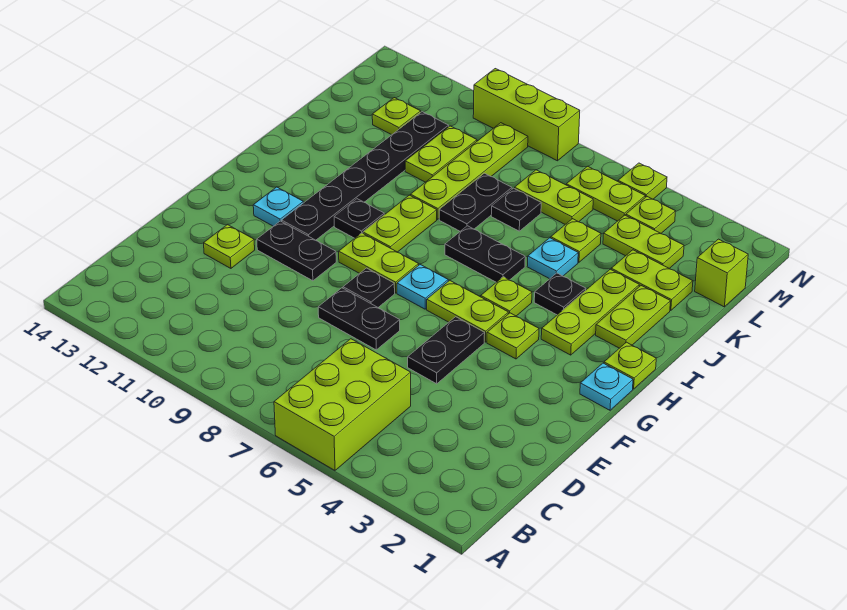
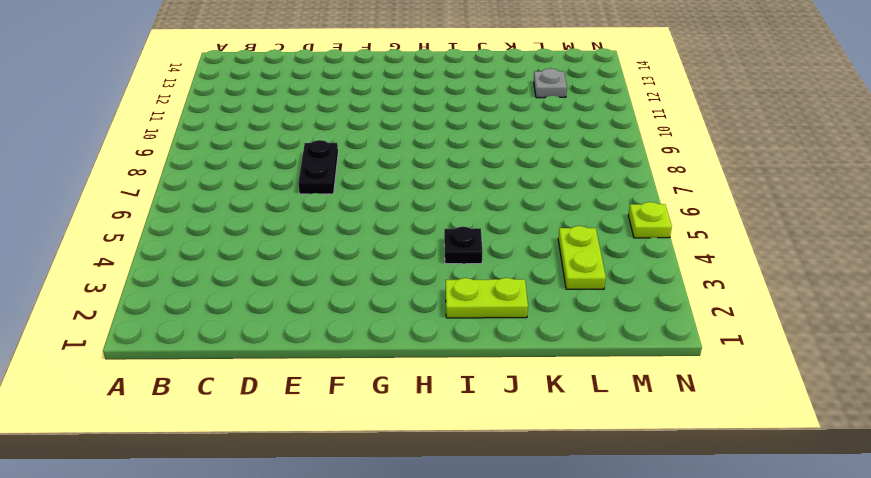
grey plate L12 level 1 -> lime plate L12 level 1
none -> lime brick A5:C6 level 1
none -> black plate E5:F5 level 1
none -> lime plate E12 level 1
none -> black plate F8 level 1

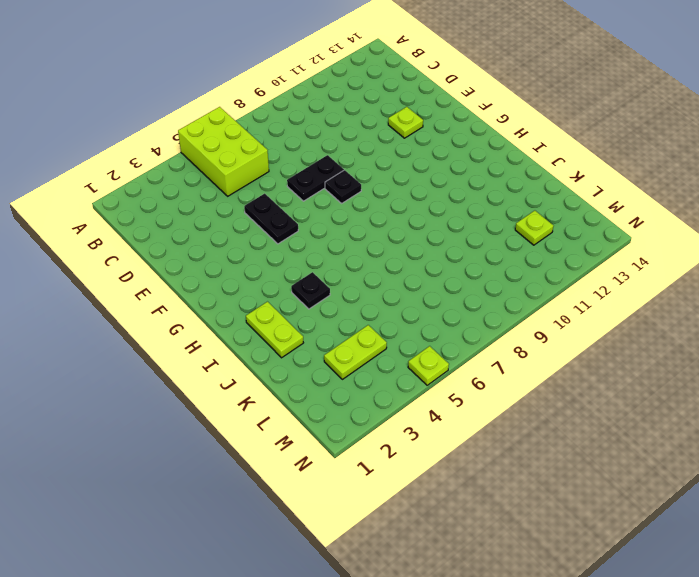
none -> black plate F10:F11 level 1
none -> cyan plate G1 level 1
none -> lime plate G4 level 1
none -> lime plate G5:G6 level 1

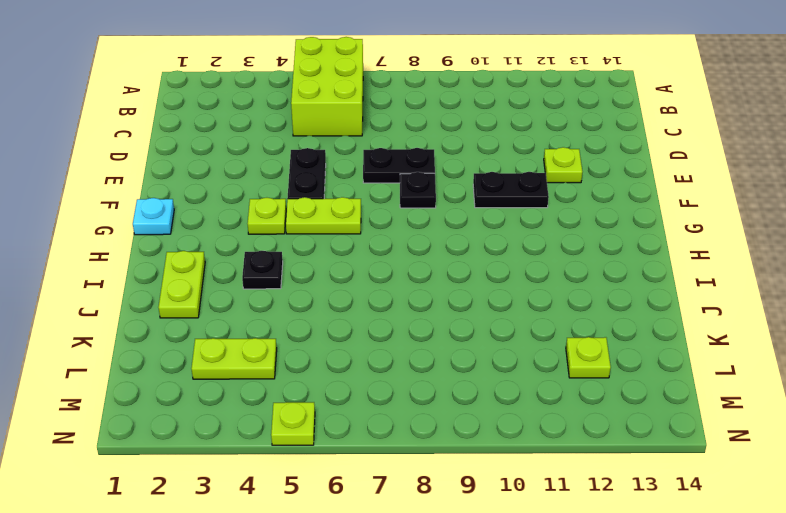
none -> cyan plate G7 level 1
none -> lime plate G8:G9 level 1
none -> black plate G11:L11 level 1
none -> cyan plate G12 level 1

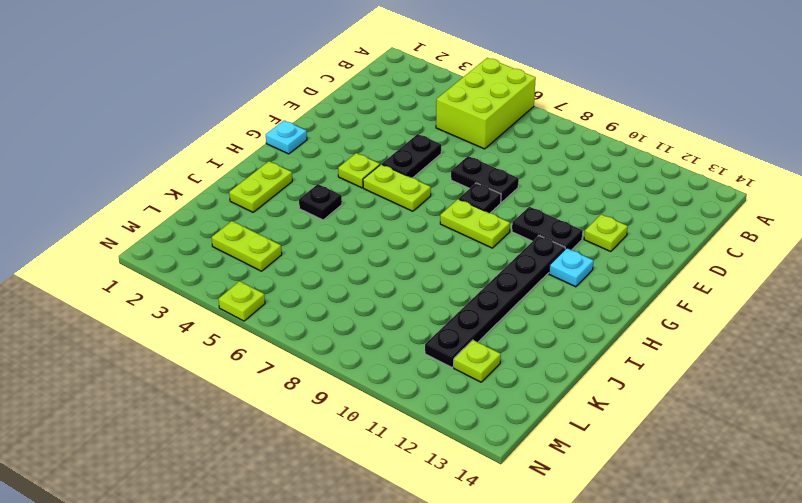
none -> cyan plate G7 level 1
none -> lime plate H1 level 1
none -> lime plate H3:J3 level 1
none -> lime plate H5 level 1

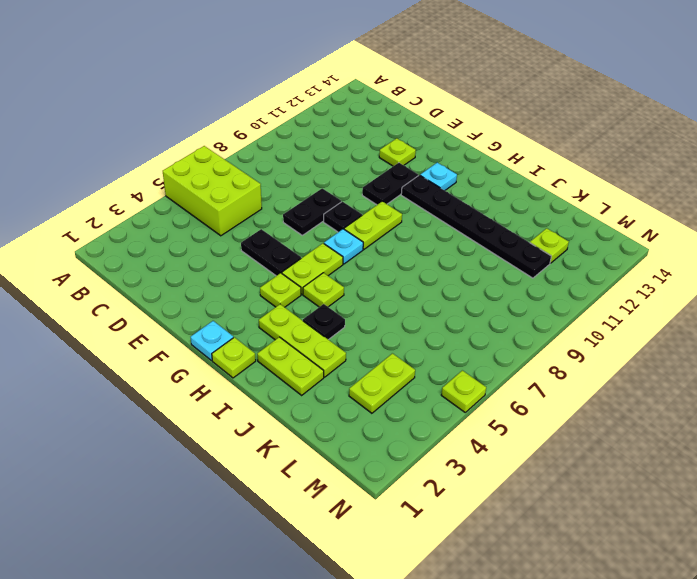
none -> lime plate H9:I9 level 1
none -> black plate H10 level 1
none -> black plate I6:I7 level 1
none -> cyan plate J5 level 1

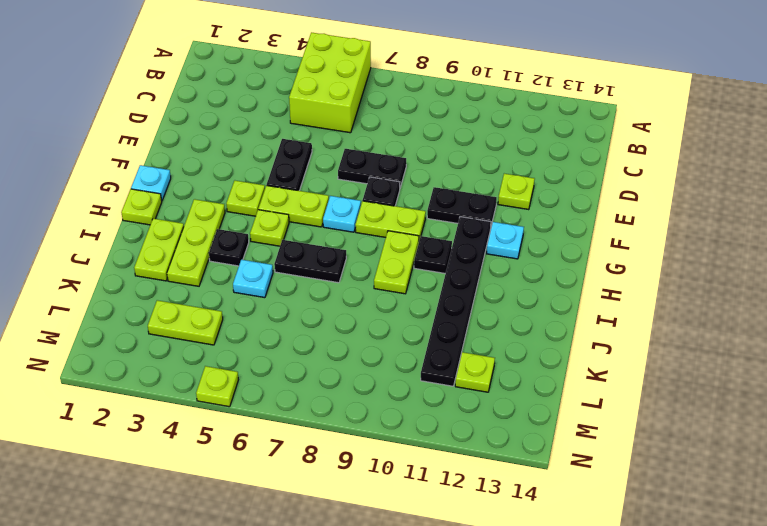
none -> black plate J8:K8 level 1
none -> lime plate J9:M9 level 1
none -> lime plate K2:K3 level 1
none -> lime plate K5 level 1

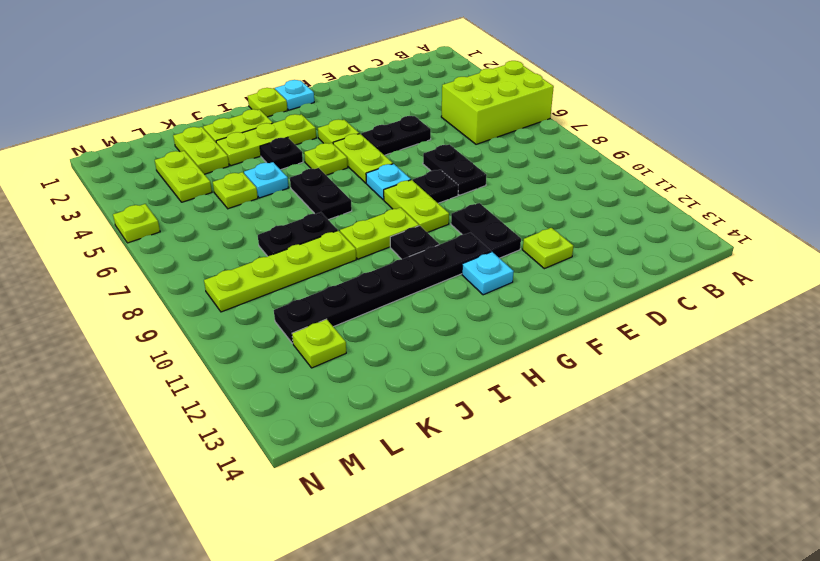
none -> black plate K7 level 1
none -> lime plate K10:L10 level 1
none -> lime brick L1 level 1
none -> lime plate L6:L7 level 1

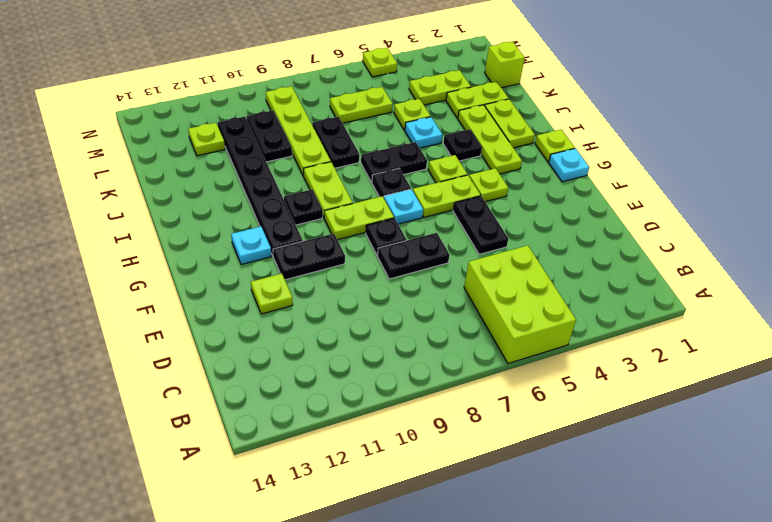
black plate H7 level 1 -> black plate K7 level 1
black plate K10:L10 level 1 -> lime plate K10:L10 level 1
none -> lime plate M4 level 1
none -> lime plate M5:M6 level 1
none -> lime brick N8:N10 level 1

